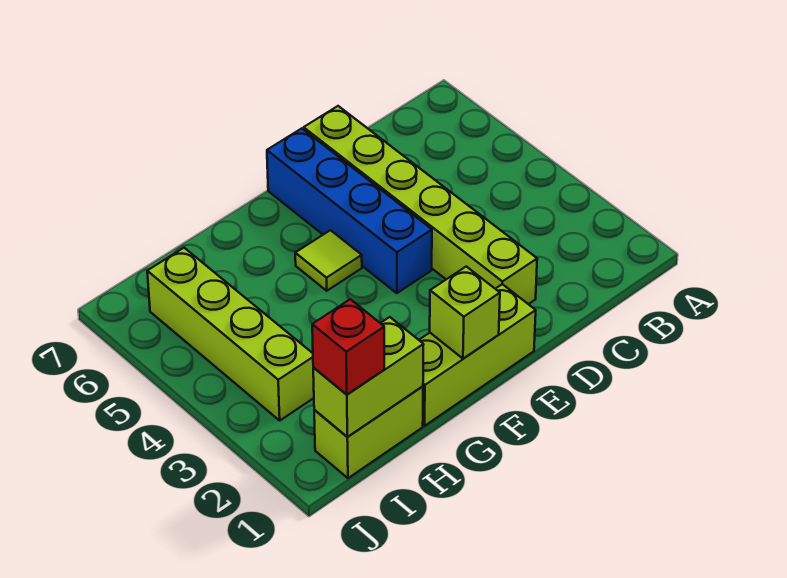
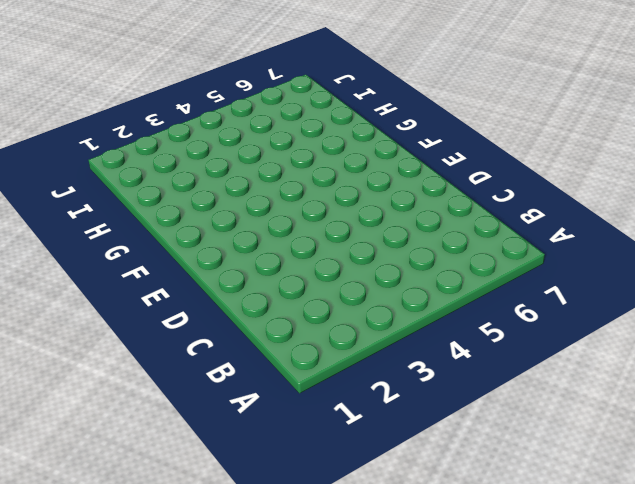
none -> lime brick D2:D7 level 1
none -> lime brick E1:G1 level 1

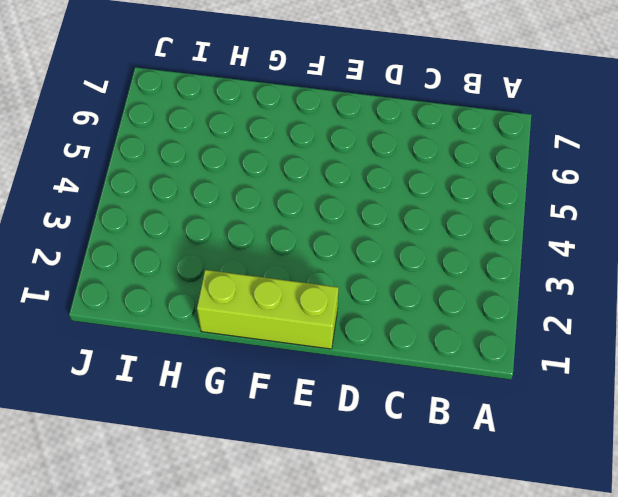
none -> lime brick D2:D7 level 1
none -> blue brick E4:E7 level 1

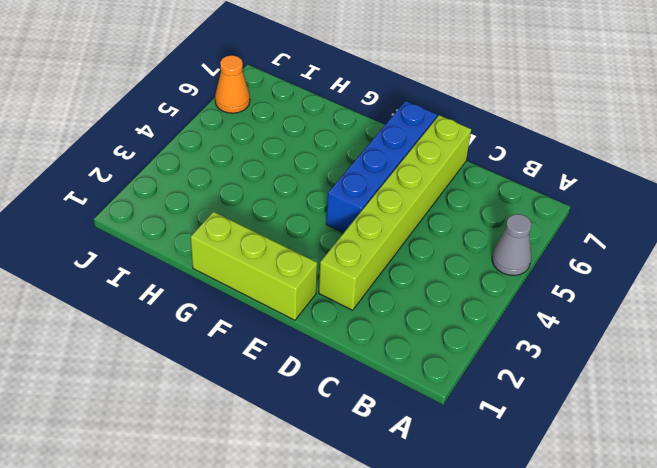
grey cone A5 level 1 -> none
orange cone J6 level 1 -> none
none -> lime tile F5 level 1
none -> lime brick H1:I1 level 1

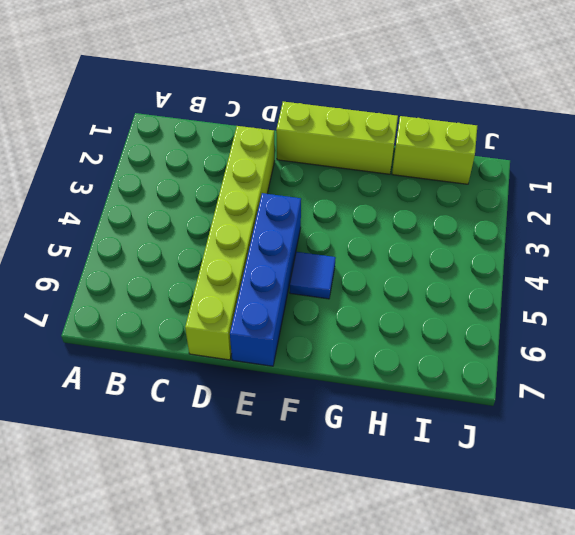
blue tile F5 level 1 -> lime tile F5 level 1
none -> lime brick I3:I6 level 1
none -> lime brick F1 level 2

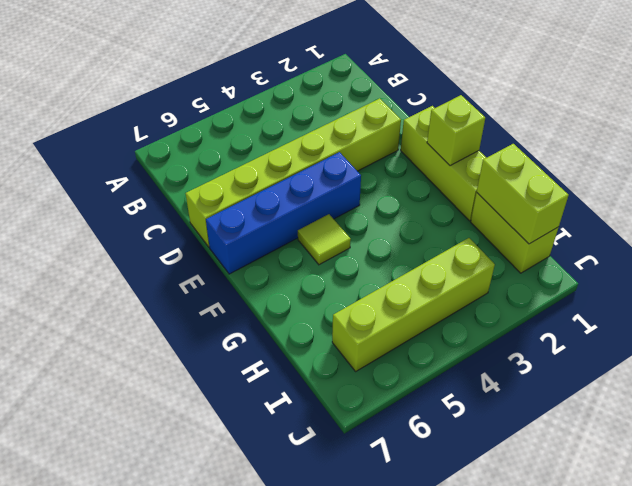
none -> red brick I1 level 3

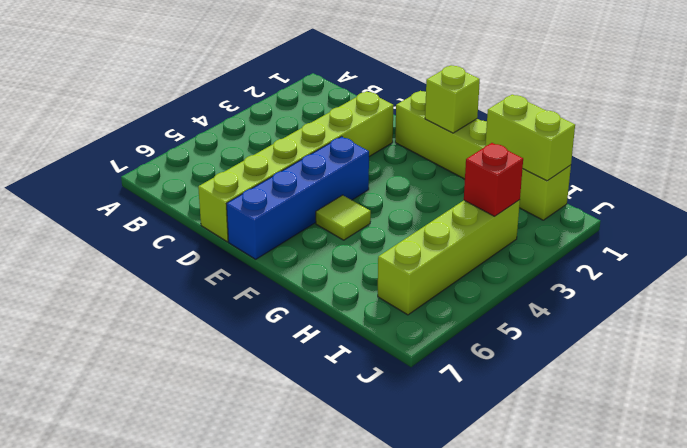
red brick I3 level 2 -> red brick I1 level 3

